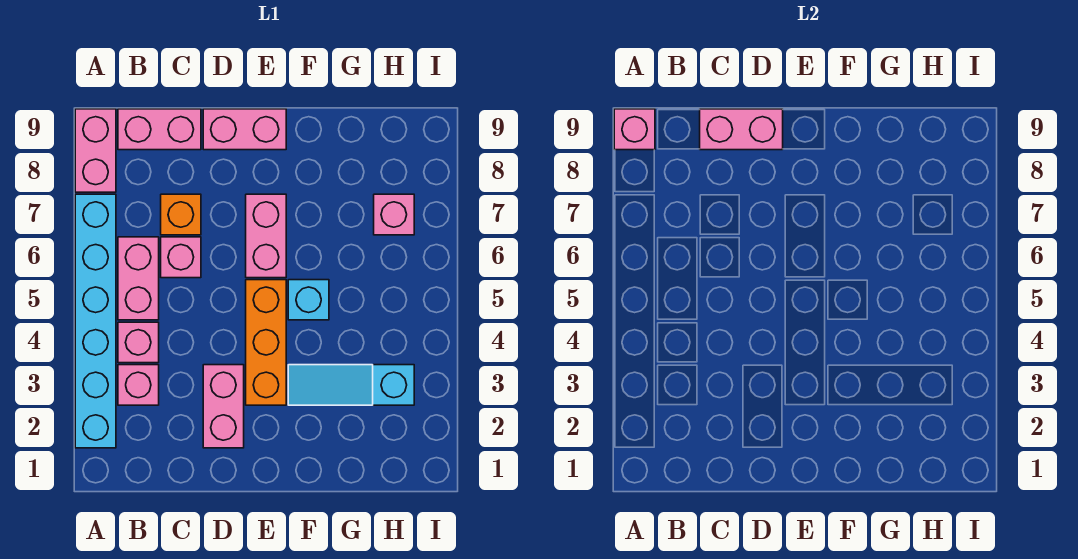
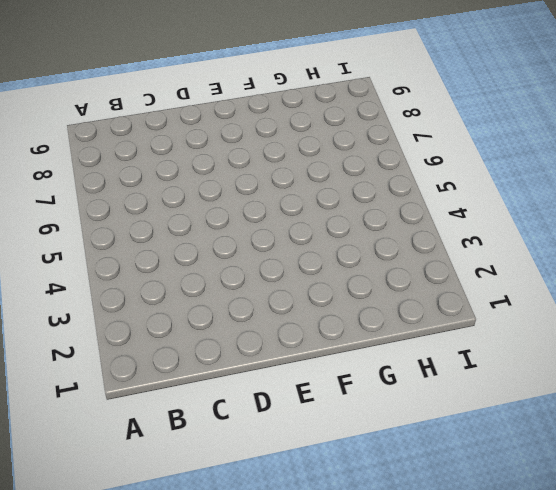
none -> cyan brick A2:A7 level 1
none -> pink brick A8:A9 level 1
none -> pink brick B3 level 1

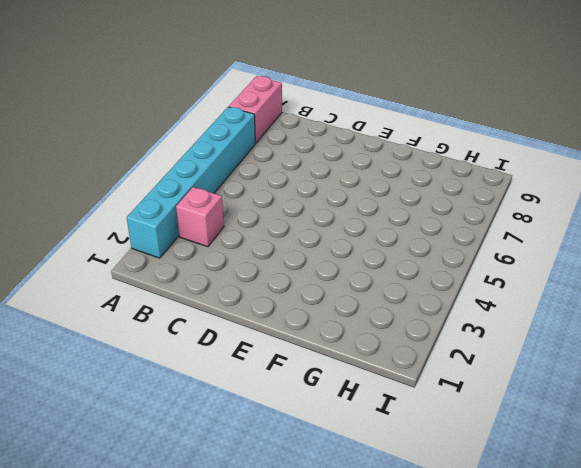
none -> pink brick B4 level 1
none -> pink brick B5:B6 level 1
none -> pink brick B9:C9 level 1

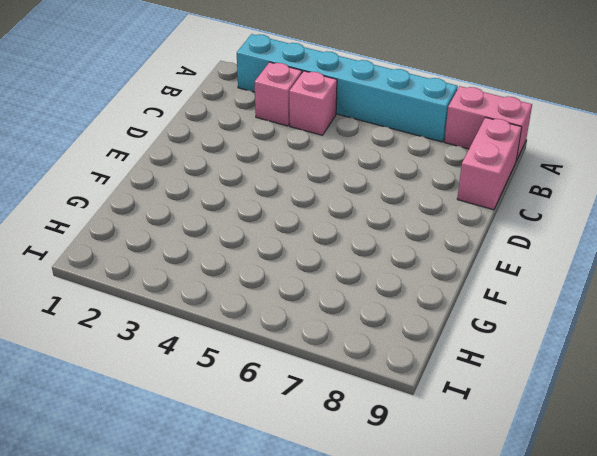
none -> pink brick B5:B6 level 1
none -> pink brick C6 level 1
none -> orange brick C7 level 1

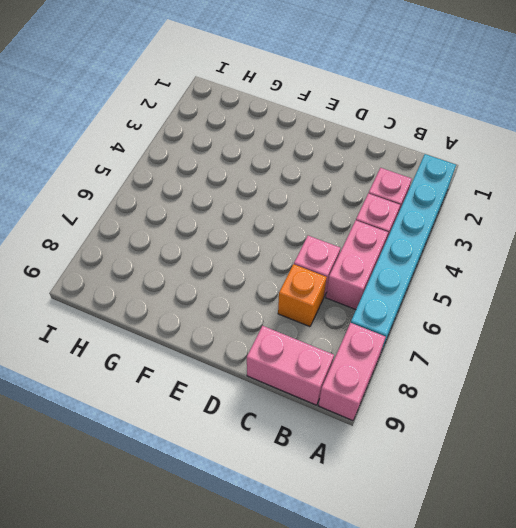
none -> pink brick D2:D3 level 1
none -> pink brick D9:E9 level 1
none -> orange brick E3:E5 level 1

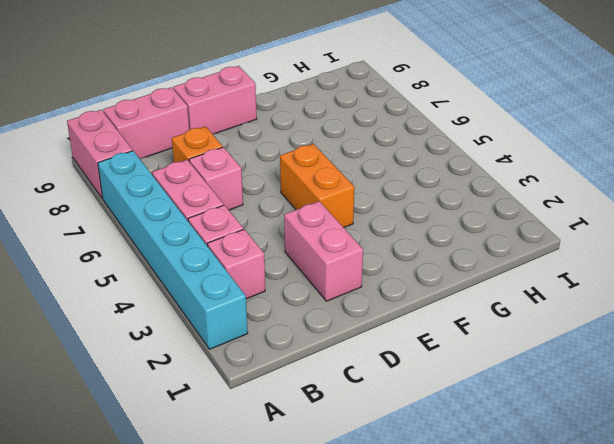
orange brick E4:E5 level 1 -> orange brick E3:E5 level 1
none -> pink brick E6:E7 level 1
none -> cyan slope F3:H3 level 1 top H
none -> cyan brick F5 level 1

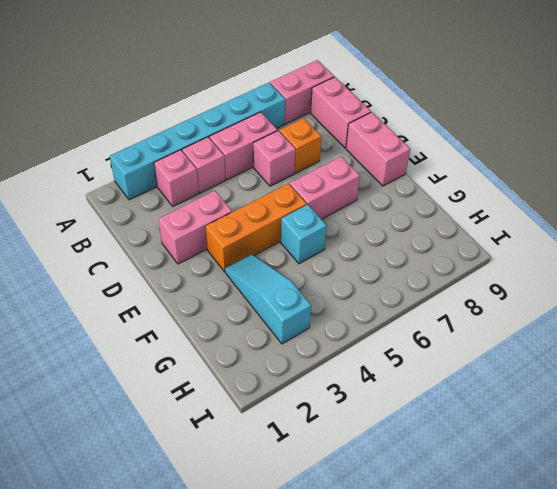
none -> pink brick H7 level 1
none -> pink brick A9 level 2
none -> pink brick C9:D9 level 2

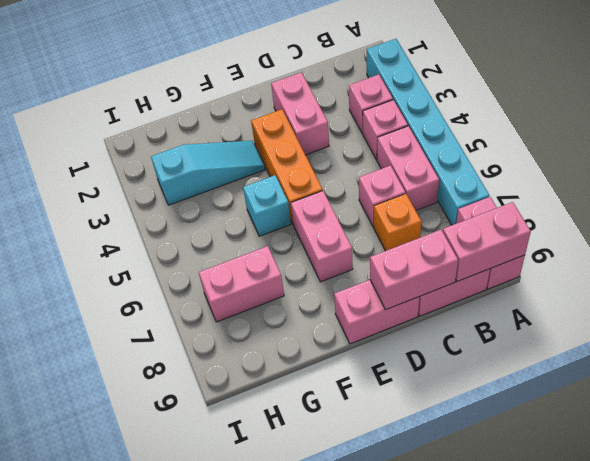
pink brick A9:B9 level 2 -> pink brick A9 level 2
pink brick G7:H7 level 1 -> pink brick H7 level 1

